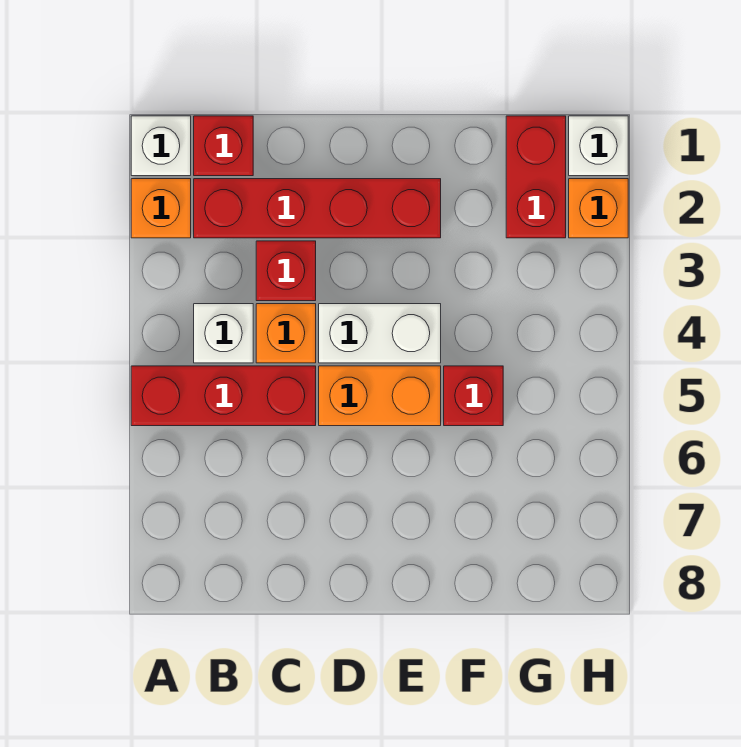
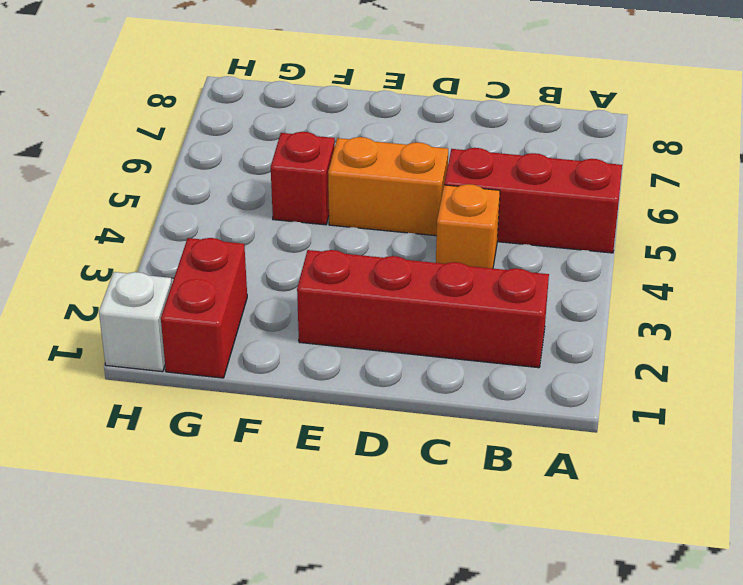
none -> white brick A1 level 1
none -> orange brick A2 level 1
none -> red brick B1 level 1

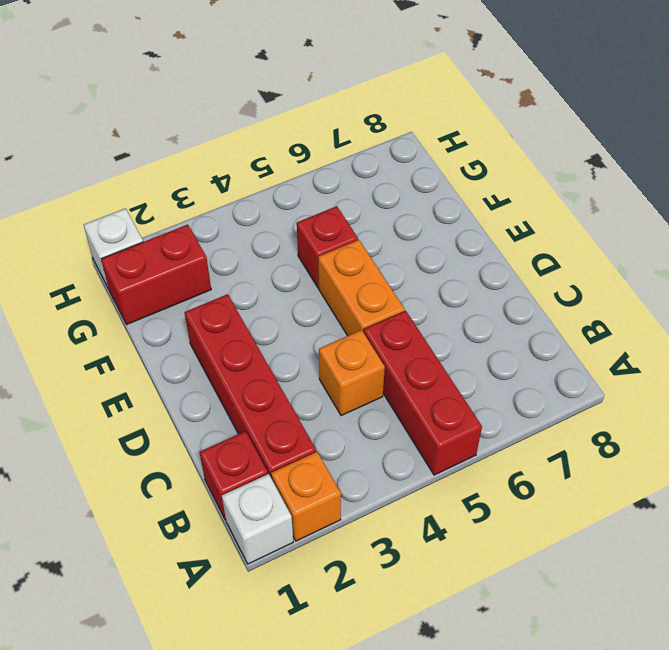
none -> white brick B4 level 1
none -> red brick C3 level 1
none -> white brick D4:E4 level 1

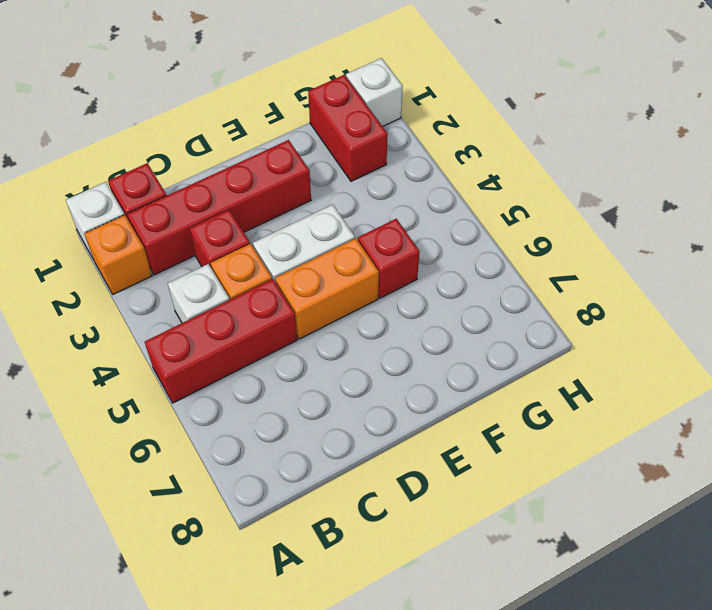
none -> orange brick H2 level 1

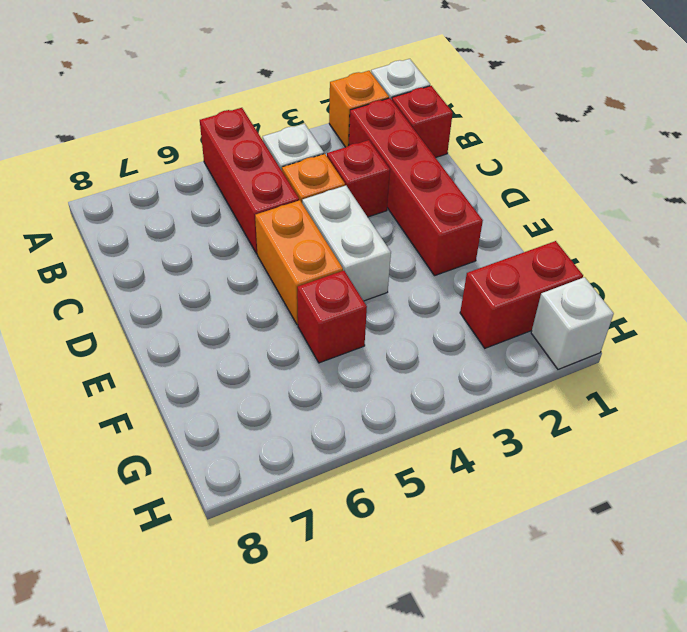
none -> orange brick H2 level 1

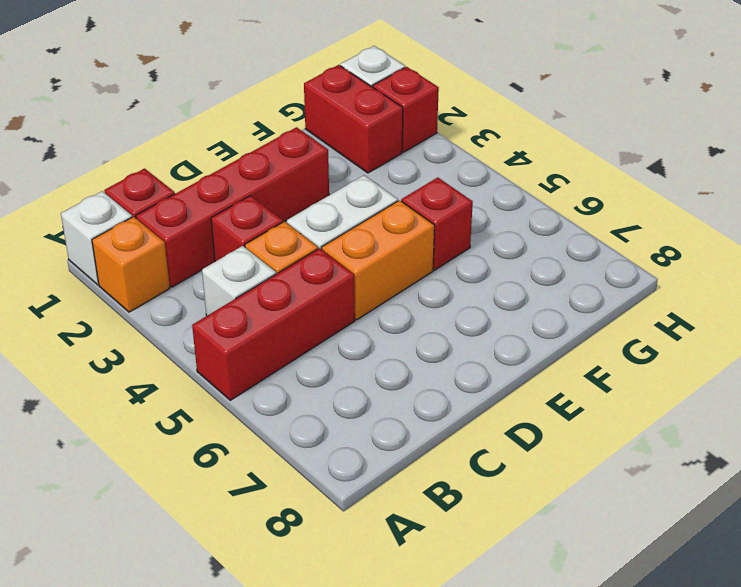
red brick H2 level 1 -> orange brick H2 level 1

